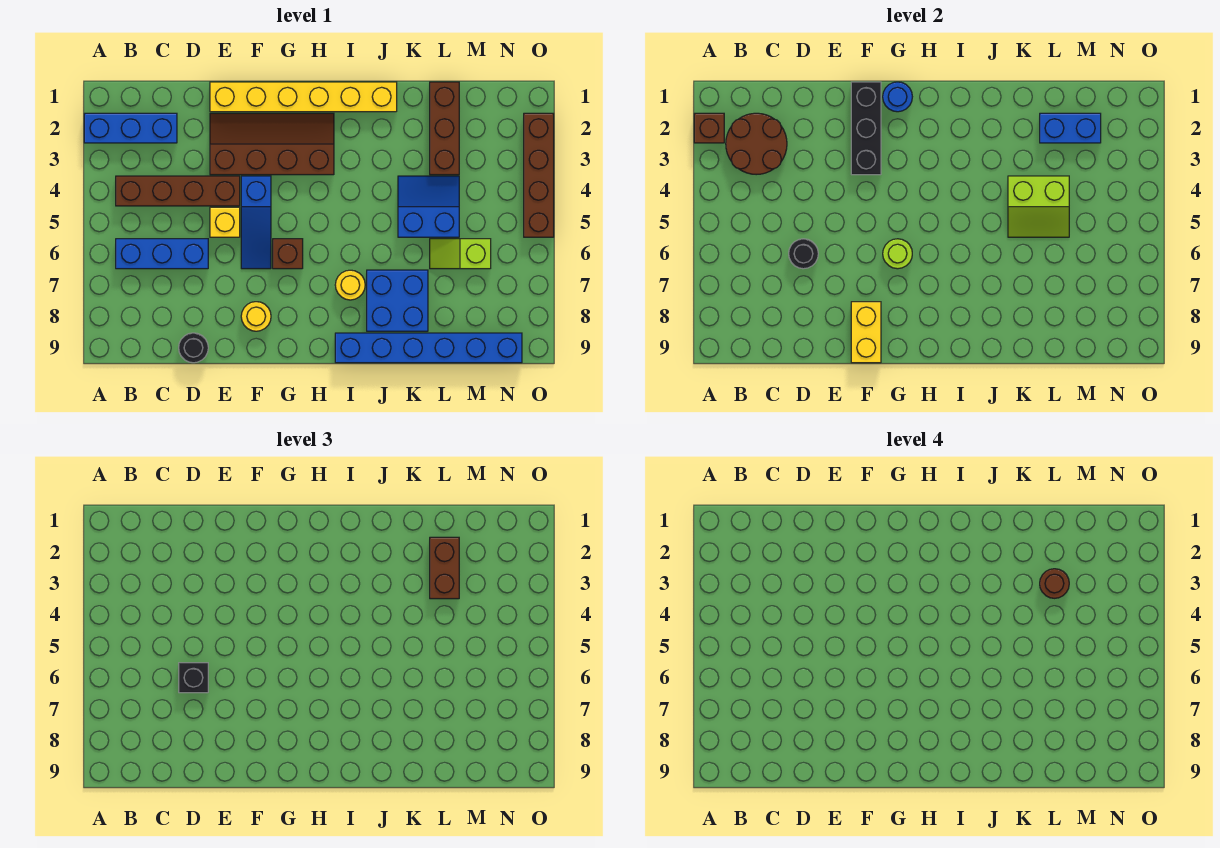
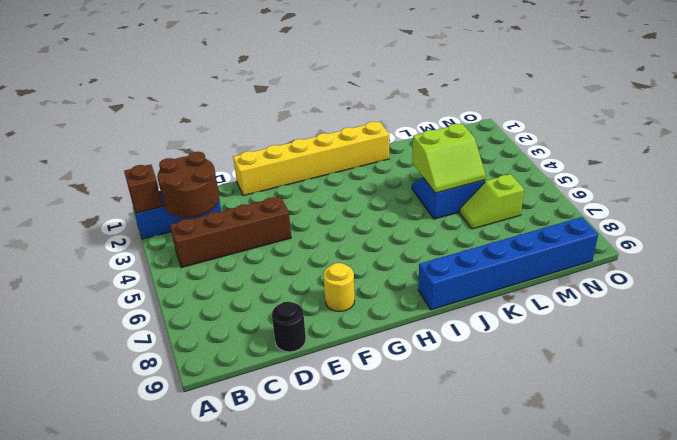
none -> blue brick B6:D6 level 1
none -> brown slope E2:H3 level 1 top 3
none -> yellow brick E5 level 1

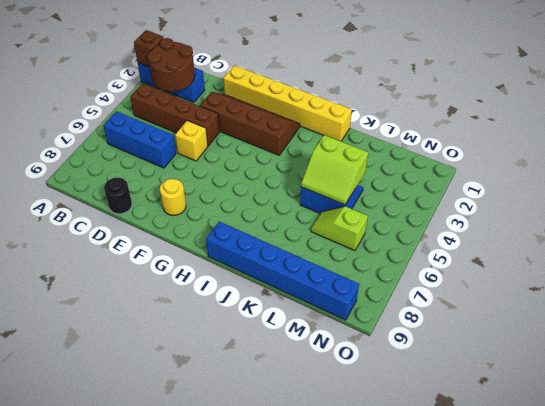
none -> blue slope F4:F6 level 1 top 4
none -> brown brick G6 level 1
none -> yellow round brick I7 level 1

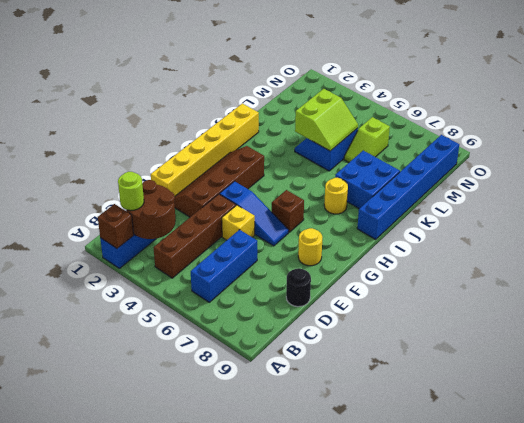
lime round brick B2 level 3 -> lime round brick G6 level 2
none -> brown brick L1:L3 level 1
none -> brown brick O2:O5 level 1
none -> black round brick D6 level 2

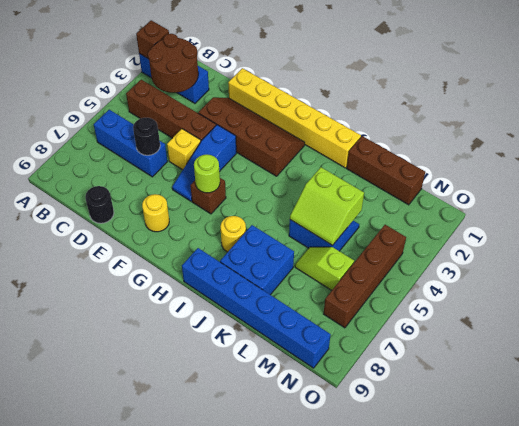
brown brick K1:M1 level 1 -> brown brick L1:L3 level 1
brown brick N4:N7 level 1 -> brown brick O2:O5 level 1
none -> black brick F1:F3 level 2
none -> yellow brick F8:F9 level 2
none -> blue round brick G1 level 2

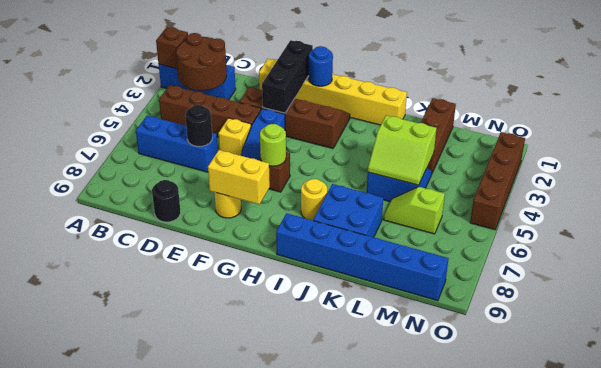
yellow brick F8:G8 level 2 -> yellow brick F8:F9 level 2
none -> blue brick L2:M2 level 2
none -> black brick D6 level 3
none -> brown brick L2:L3 level 3

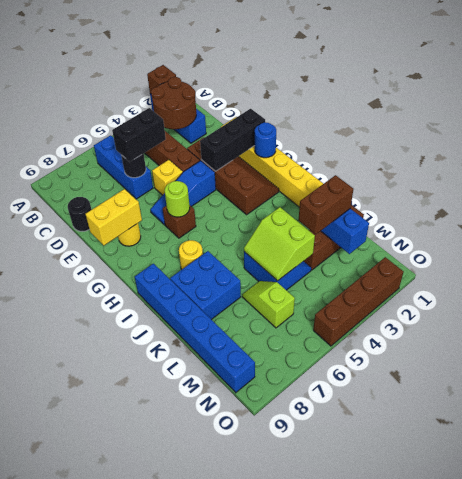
black brick D5:D6 level 3 -> black brick D6 level 3
none -> brown round brick L3 level 4

